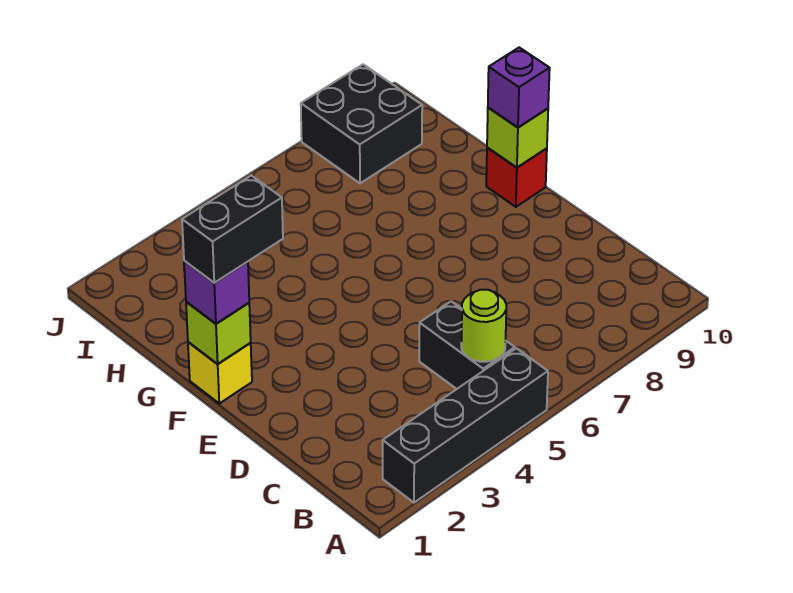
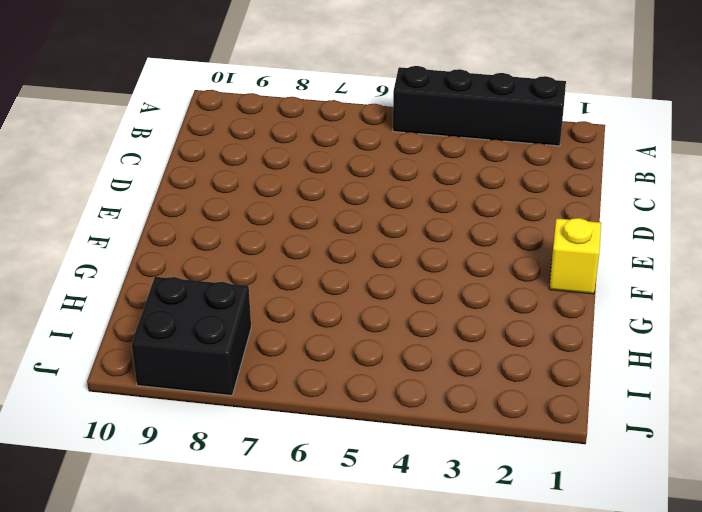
none -> black brick B5:C5 level 1
none -> red brick F10 level 1

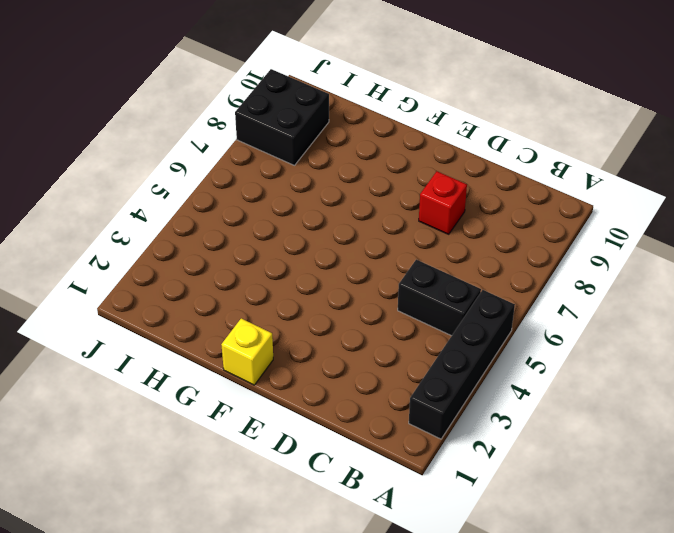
red brick D8 level 1 -> red brick F10 level 1
none -> lime round brick B5 level 2
none -> lime brick F1 level 2

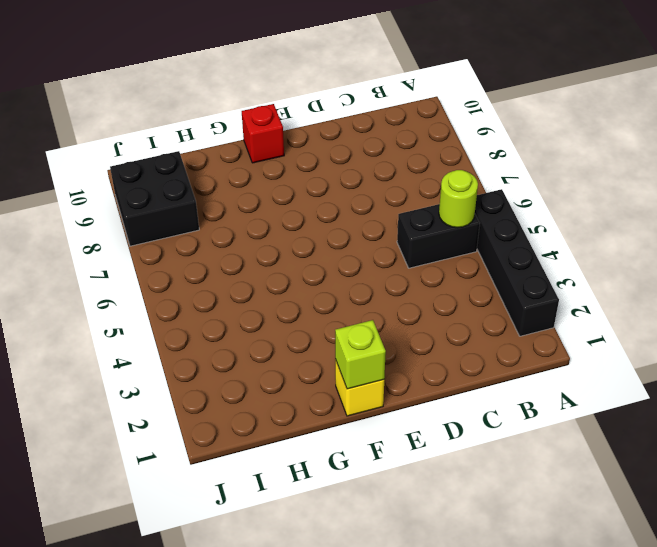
none -> lime brick F10 level 2
none -> purple brick F1 level 3

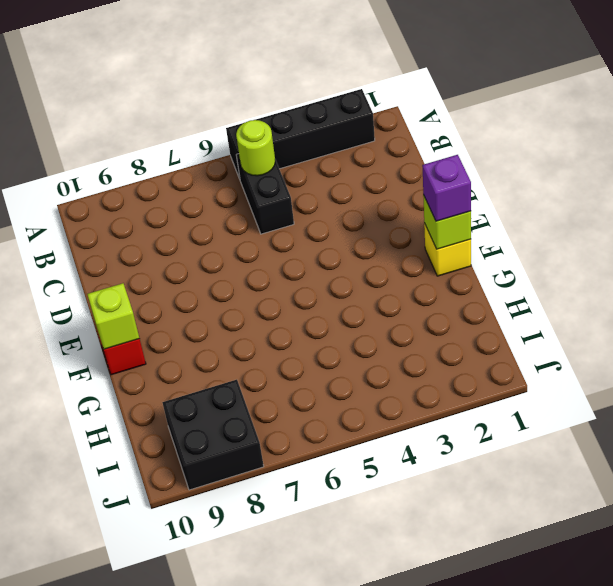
none -> purple brick F10 level 3
none -> black brick F1:F2 level 4

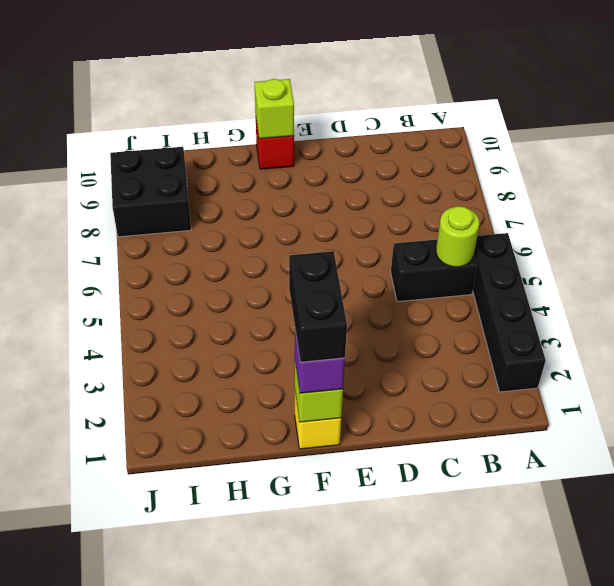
none -> purple brick F10 level 3

